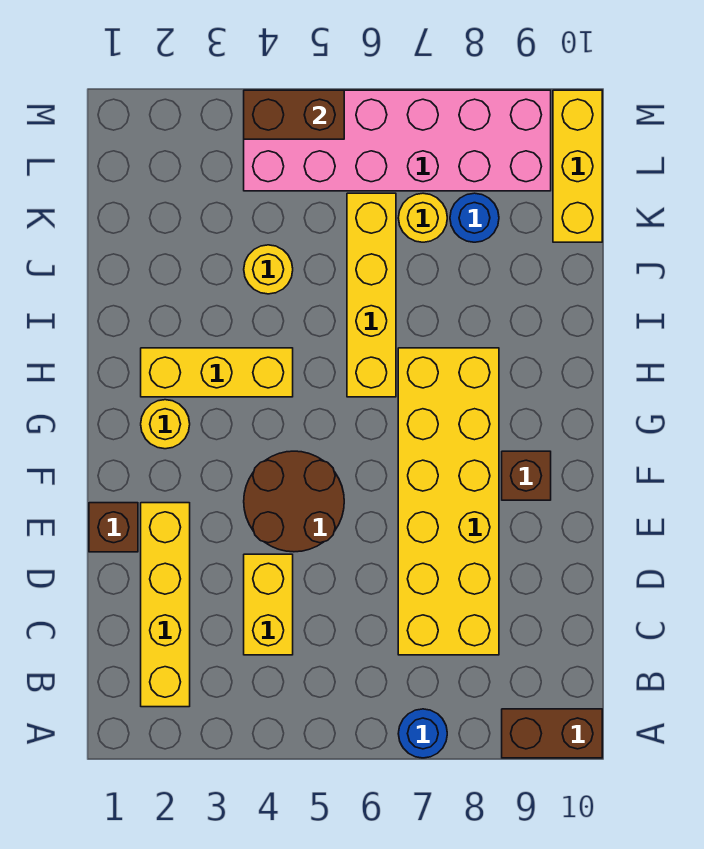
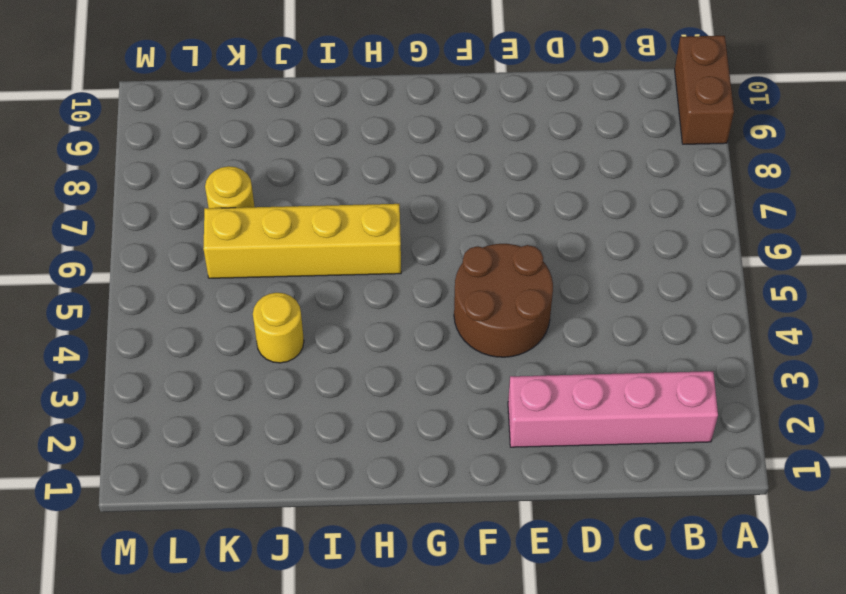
pink brick B2:E2 level 1 -> yellow brick B2:E2 level 1
none -> blue round brick A7 level 1
none -> yellow brick C4:D4 level 1
none -> yellow brick C7:H8 level 1

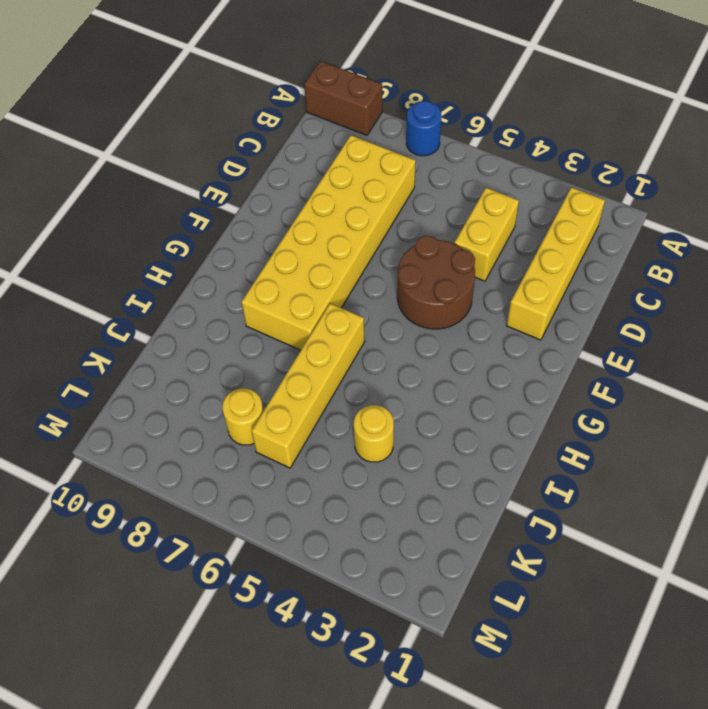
none -> brown brick E1 level 1
none -> brown brick F9 level 1
none -> yellow round brick G2 level 1

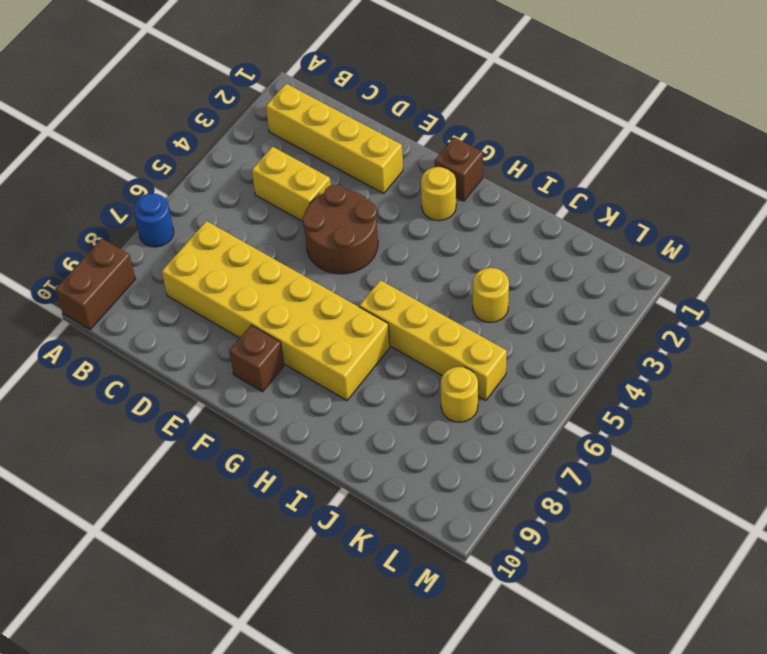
brown brick G1 level 1 -> brown brick E1 level 1
none -> yellow brick H2:H4 level 1
none -> blue round brick K8 level 1
none -> yellow brick K10:M10 level 1

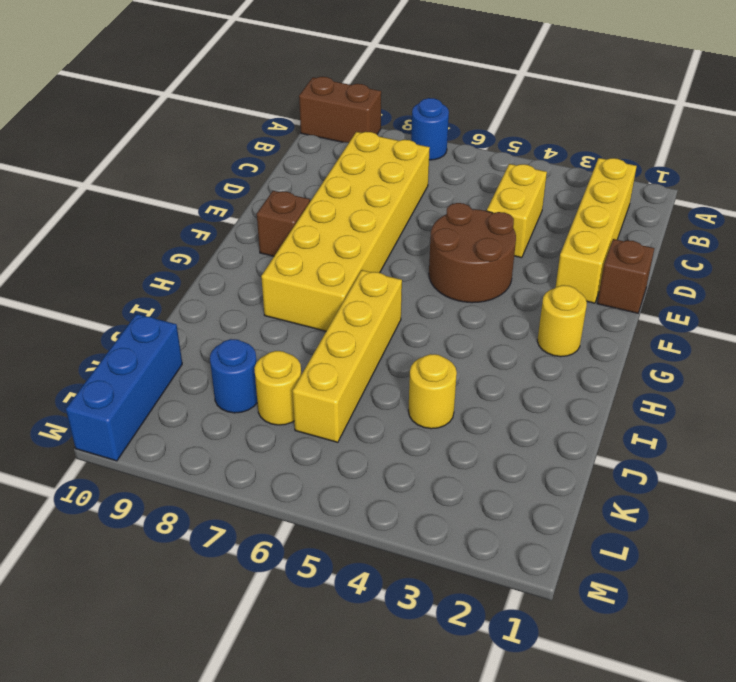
blue brick K10:M10 level 1 -> yellow brick K10:M10 level 1
none -> yellow brick H2:H4 level 1
none -> pink brick L4:M9 level 1
none -> brown brick M4:M5 level 2

